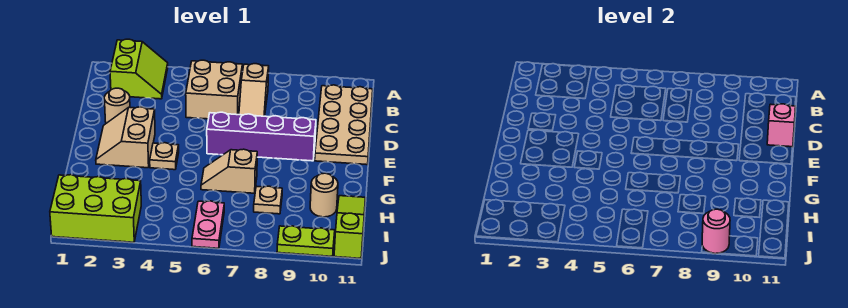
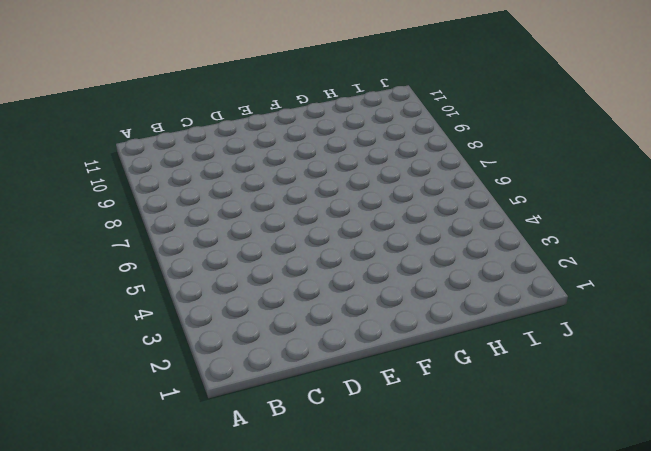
none -> lime slope A2:B3 level 1 top 2
none -> tan brick B5:C6 level 1
none -> tan slope B7:C7 level 1 top B

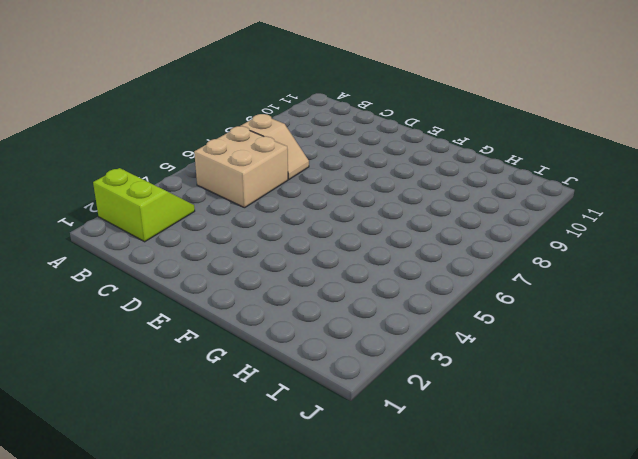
none -> tan plate B10:E11 level 1
none -> tan round brick D2 level 1
none -> tan slope E2:F3 level 1 top 3

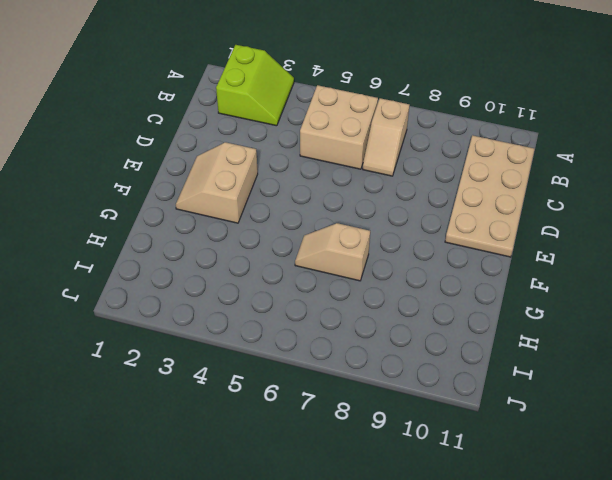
none -> tan round brick D2 level 1
none -> purple brick E6:E9 level 1
none -> tan plate F4 level 1

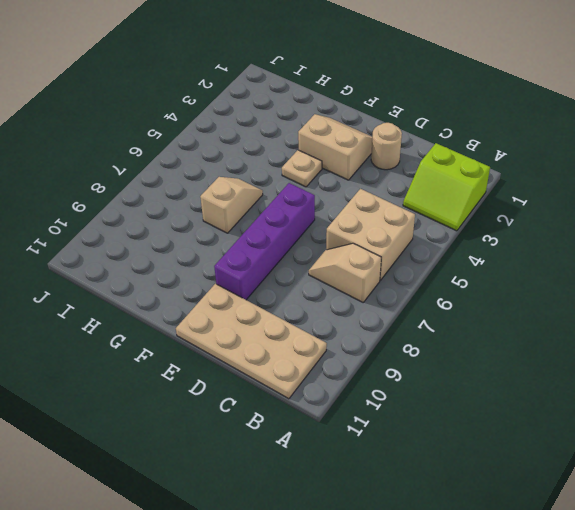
none -> tan plate H8 level 1
none -> tan round brick H10 level 1
none -> lime slope H11:J11 level 1 top J

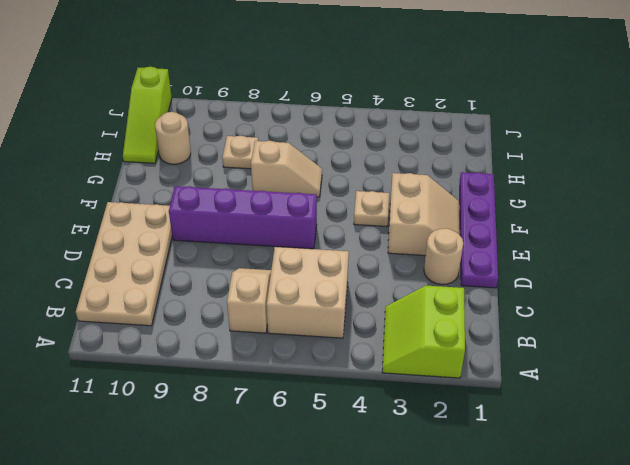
purple plate D1:G1 level 1 -> none
none -> lime brick I1:J3 level 1
none -> pink plate I6:J6 level 1
none -> lime plate J9:J10 level 1

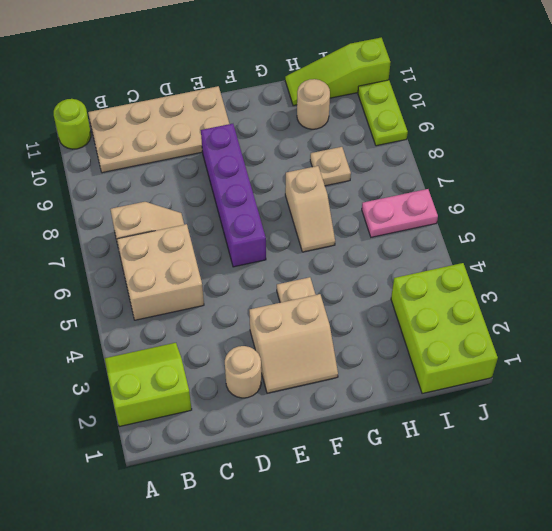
lime round brick A11 level 1 -> none
none -> pink brick D11 level 2
none -> pink round brick J9 level 2

